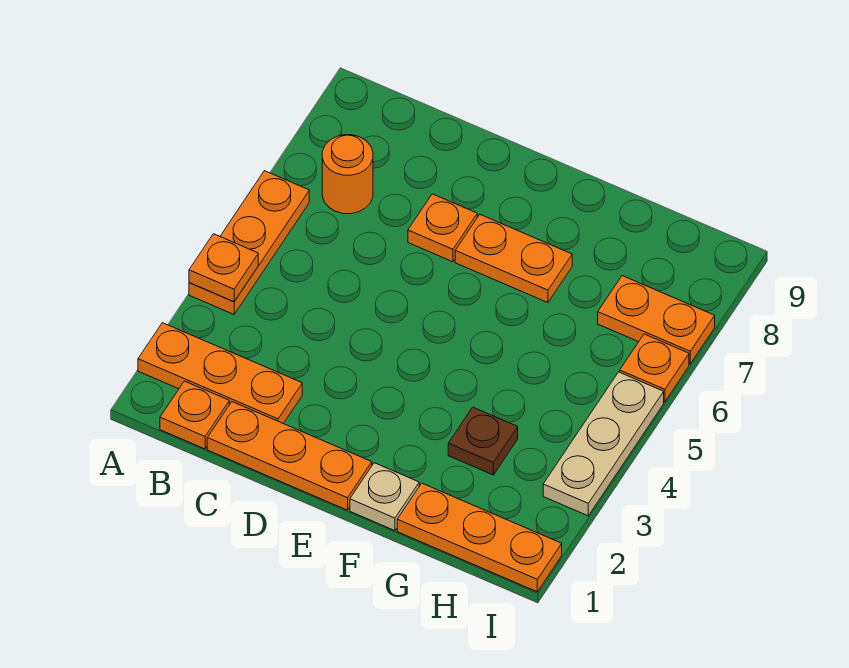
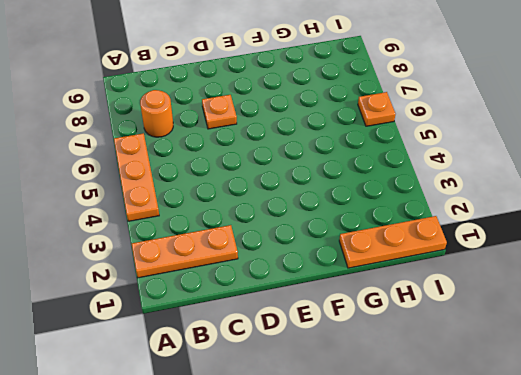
none -> orange plate B1 level 1
none -> orange plate C1:E1 level 1
none -> orange plate E7:F7 level 1

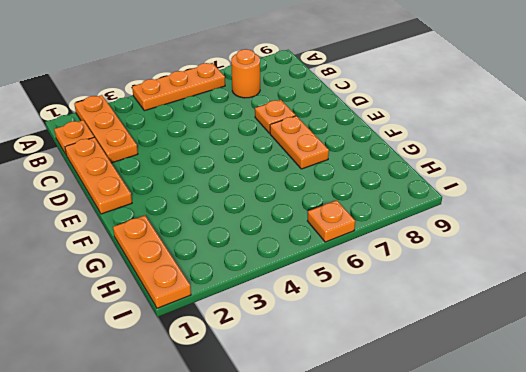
none -> tan plate F1 level 1
none -> brown plate G3 level 1
none -> orange plate H7:I7 level 1

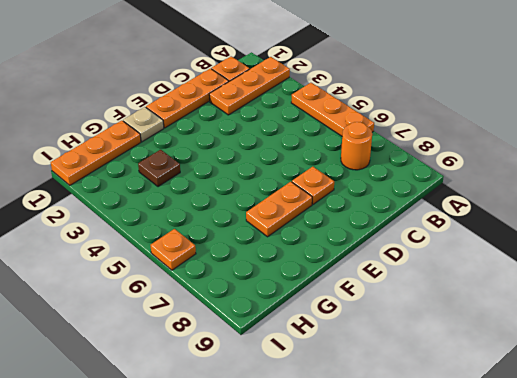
none -> orange plate H7:I7 level 1
none -> tan plate I3:I5 level 1
none -> orange plate A4 level 2

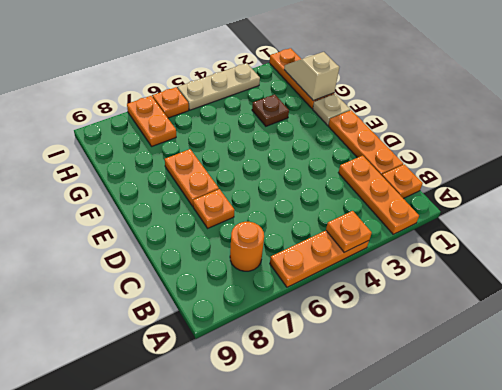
tan slope G1:H1 level 2 top G -> none

